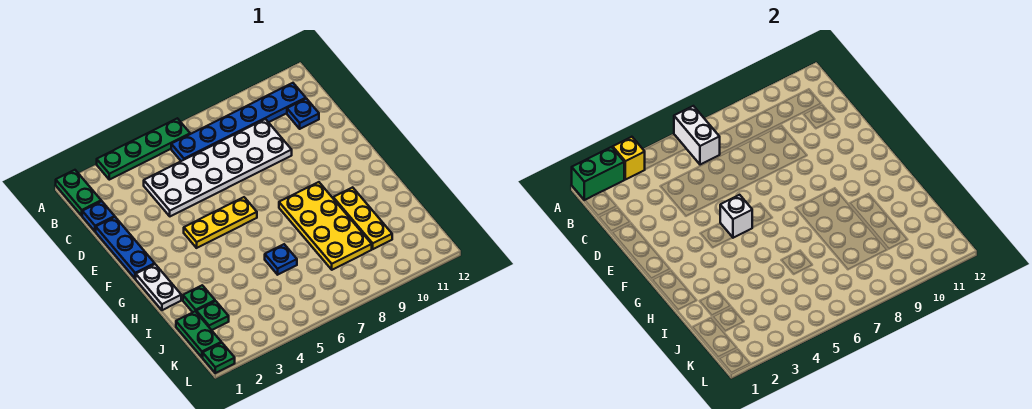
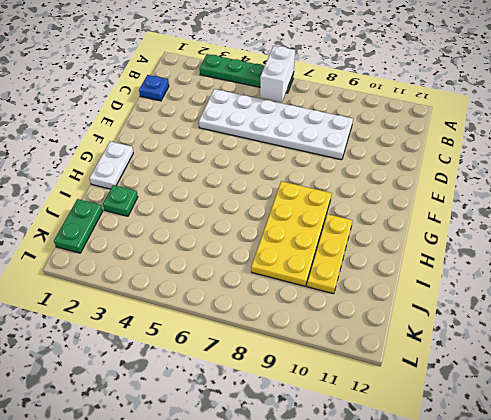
none -> green plate A1:B1 level 1
none -> blue plate B6:B11 level 1
none -> blue plate C11 level 1

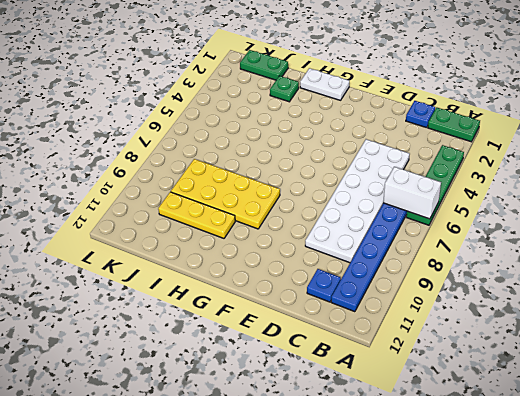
none -> blue plate D1:F1 level 1
none -> yellow plate F4:F6 level 1
none -> blue plate I6 level 1

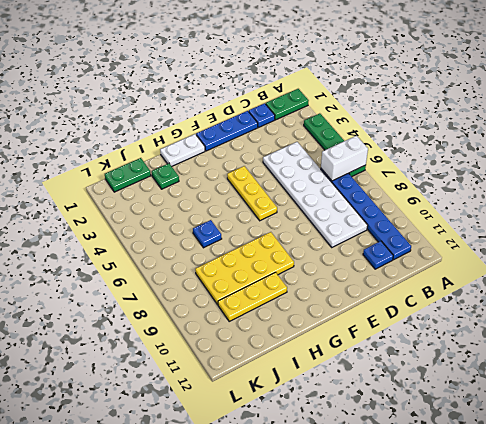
none -> green plate J2 level 1
none -> green plate L1 level 1
none -> green brick A1:A2 level 2

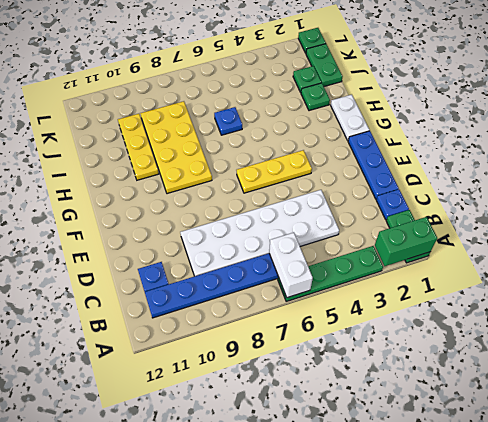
none -> yellow brick A3 level 2
none -> white brick F5 level 2

